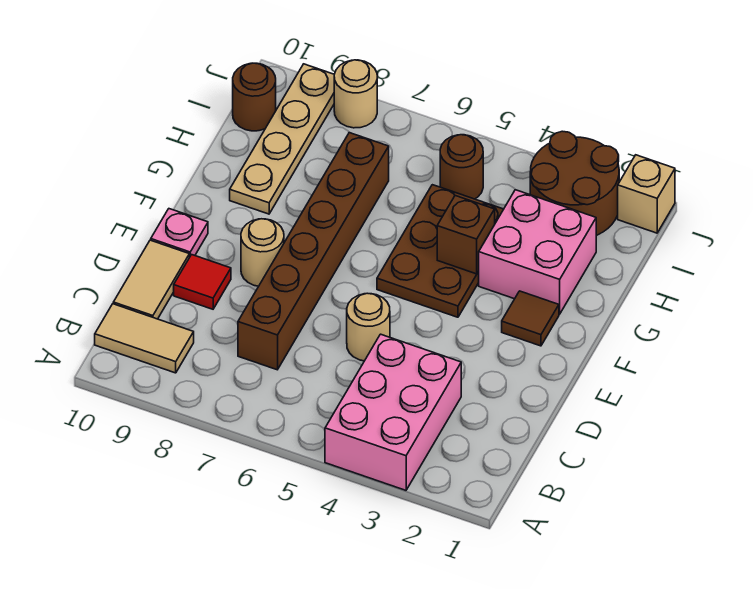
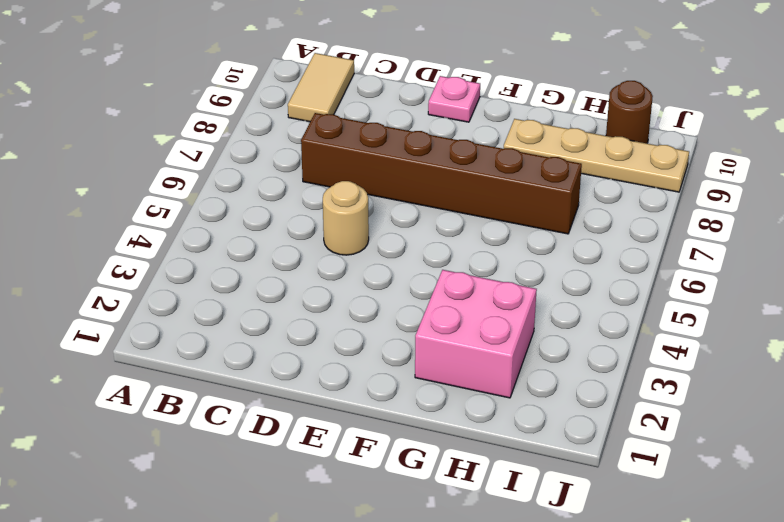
none -> pink brick A3:C4 level 1
none -> tan tile C10:D10 level 1
none -> red tile D9 level 1

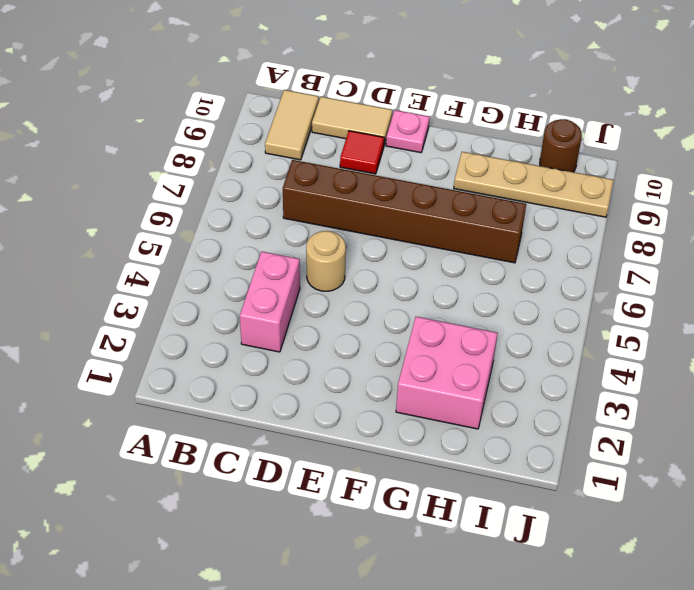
pink brick C3:C4 level 1 -> pink brick A3:C4 level 1
none -> tan round brick E8 level 1
none -> brown tile F2 level 1
none -> brown plate F4:H5 level 1

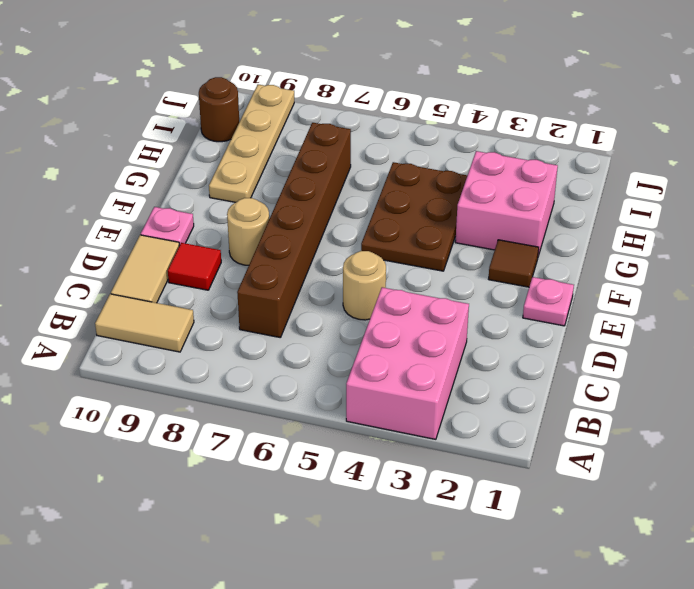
pink plate E1 level 1 -> none
none -> brown round brick I2:J3 level 1
none -> brown round brick I5 level 1
none -> tan brick J1 level 1

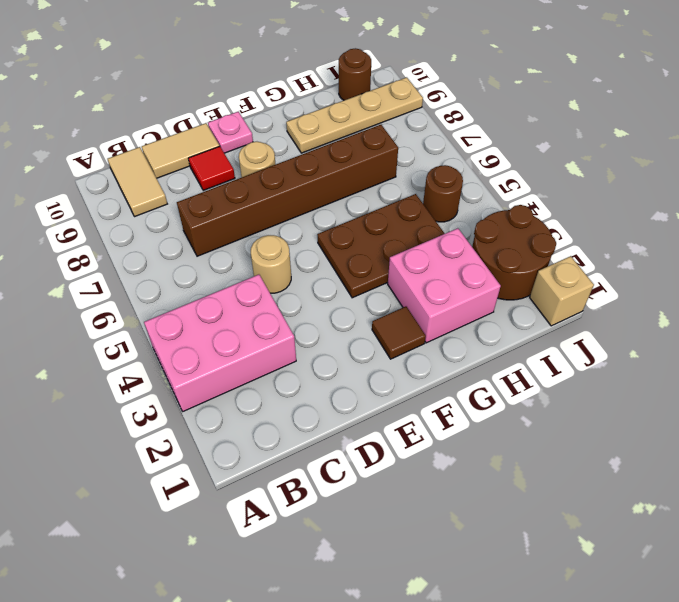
none -> tan round brick J8 level 1
none -> brown brick G4 level 2

